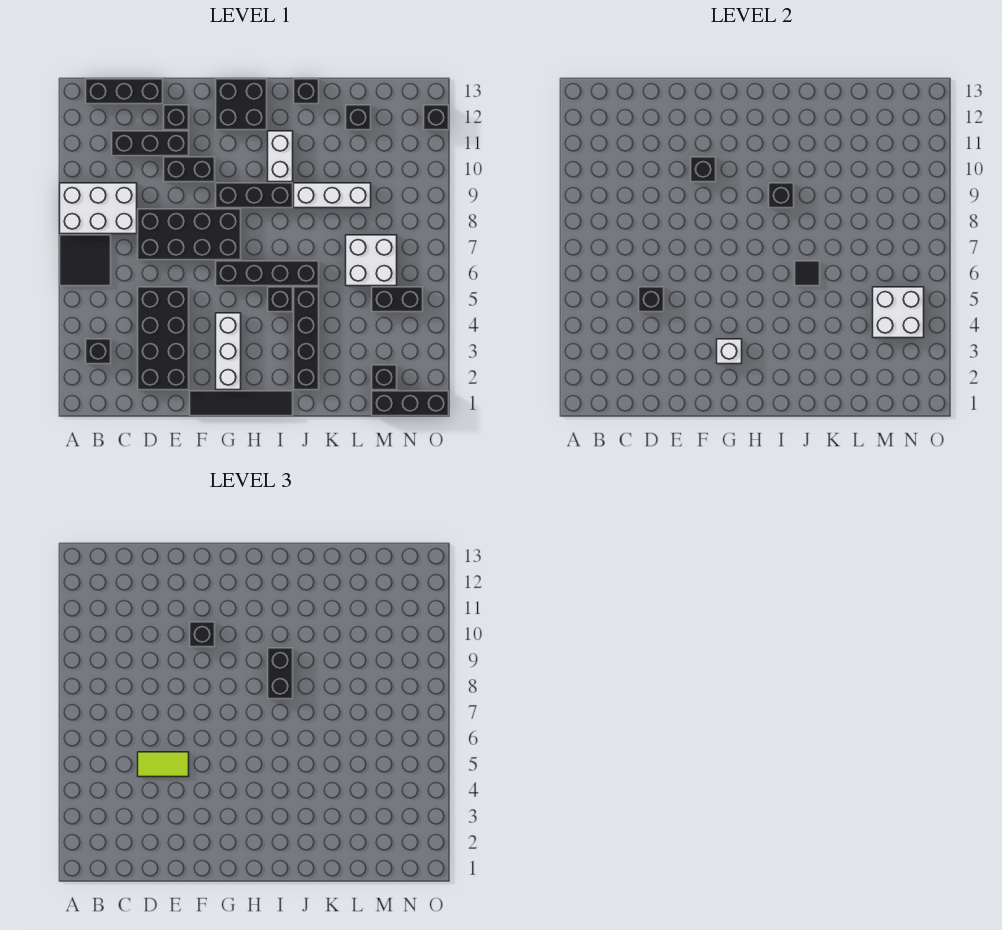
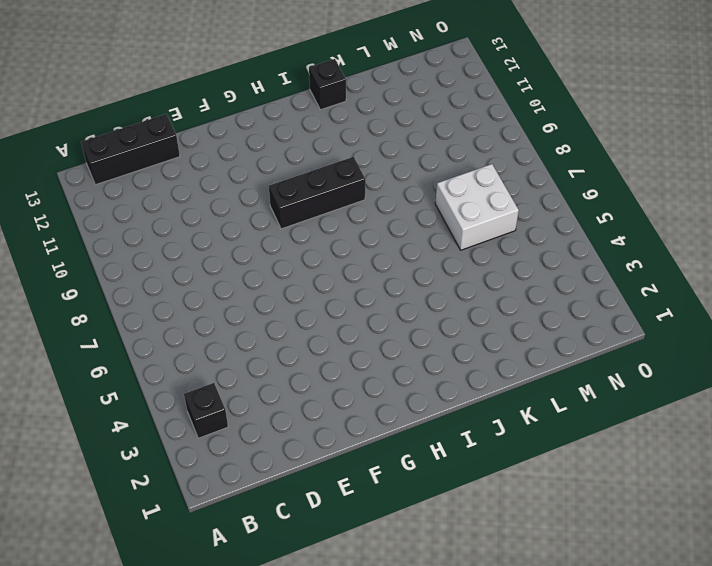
none -> black tile A6:B7 level 1
none -> white brick A8:C9 level 1
none -> black brick C11:E11 level 1
none -> black brick D2:E5 level 1

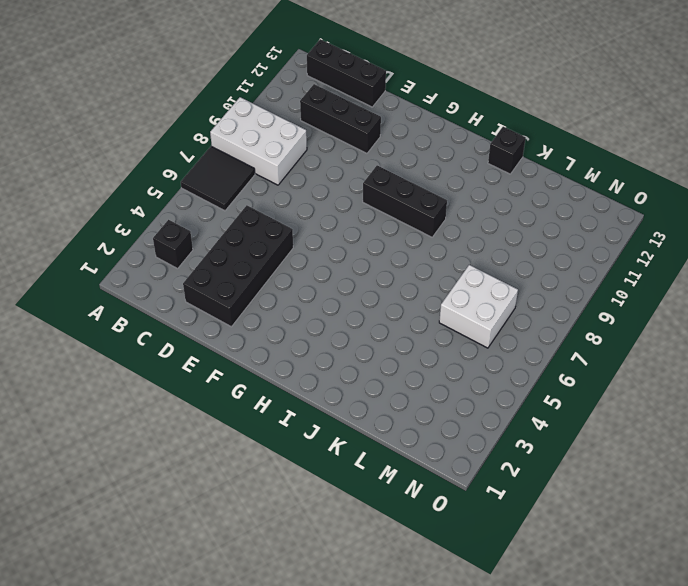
none -> black brick D7:G8 level 1
none -> black brick E10:F10 level 1
none -> black brick E12 level 1
none -> black tile F1:I1 level 1

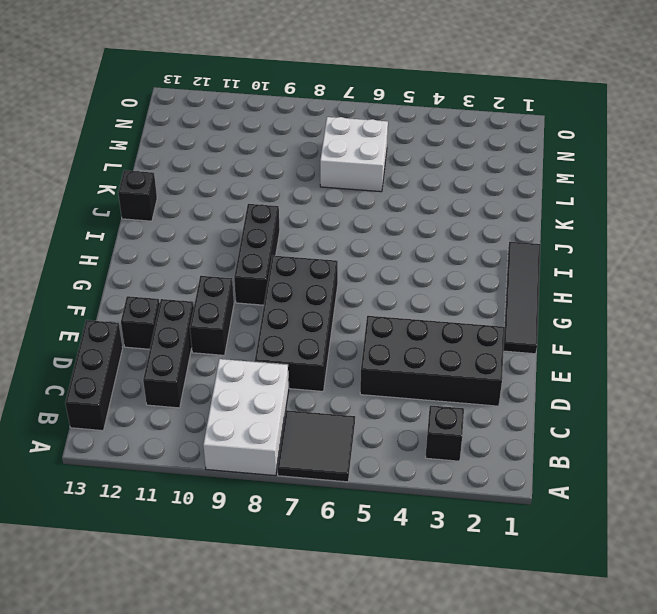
none -> white brick G2:G4 level 1
none -> black brick G6:J6 level 1
none -> black brick G12:H13 level 1
none -> black brick I5 level 1

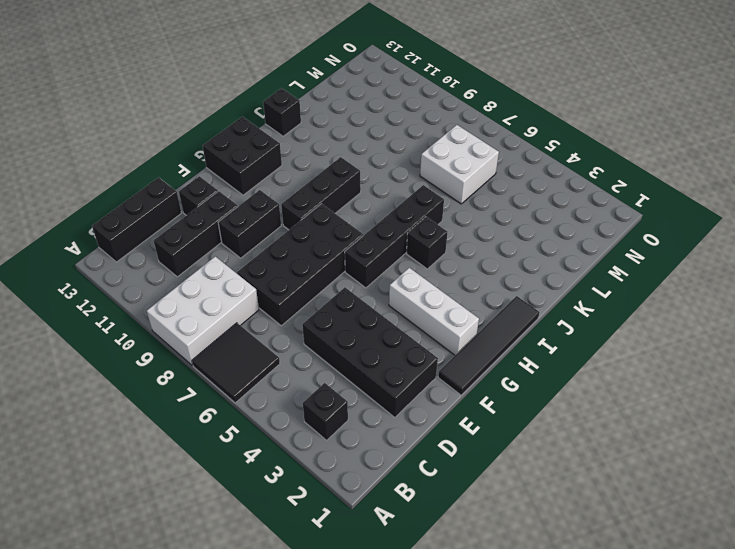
none -> white brick I10:I11 level 1
none -> black brick J2:J5 level 1
none -> white brick J9:L9 level 1
none -> black brick L12 level 1

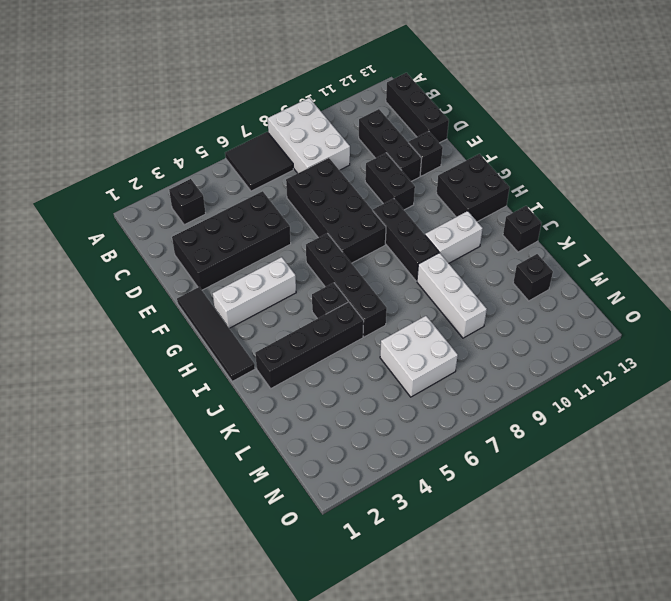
none -> black brick M1:O1 level 1
none -> black brick M2 level 1
none -> black brick M5:N5 level 1
none -> black brick O12 level 1

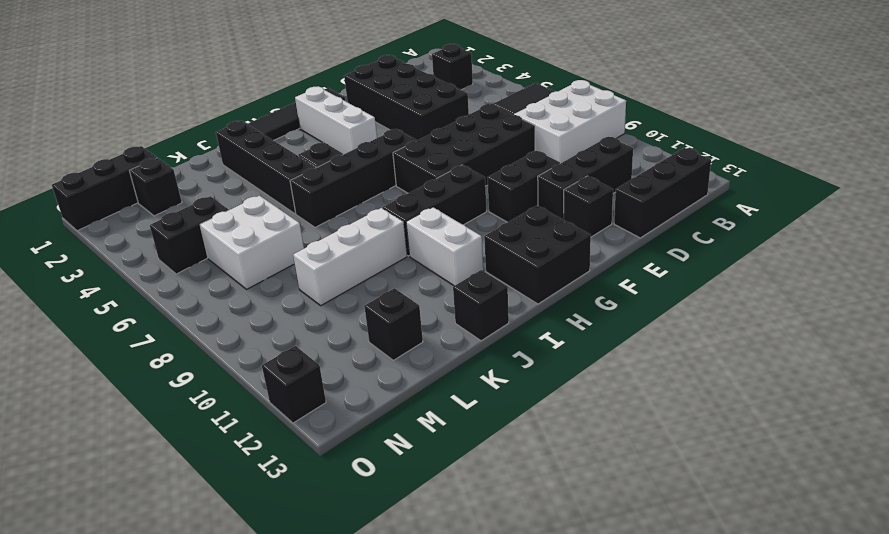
none -> black brick D5 level 2
none -> black brick F10 level 2
none -> white brick G3 level 2
none -> black brick I9 level 2

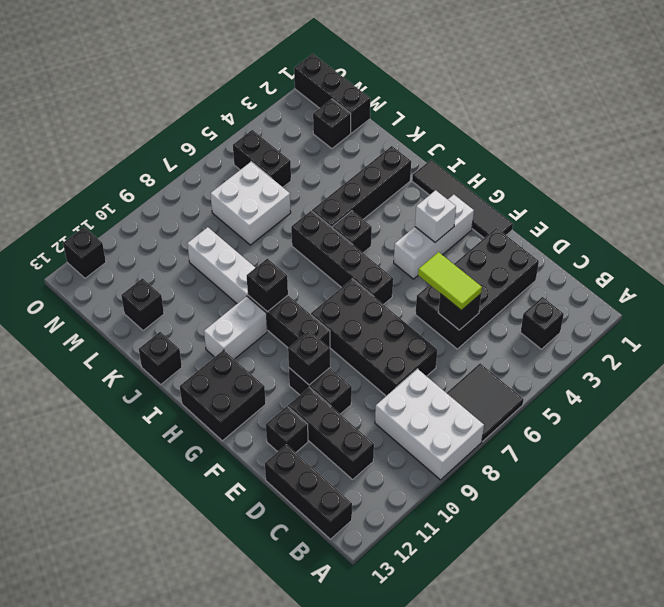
none -> black tile J6 level 2
none -> white brick M4:N5 level 2
none -> black brick F10 level 3
none -> black brick I8:I9 level 3

